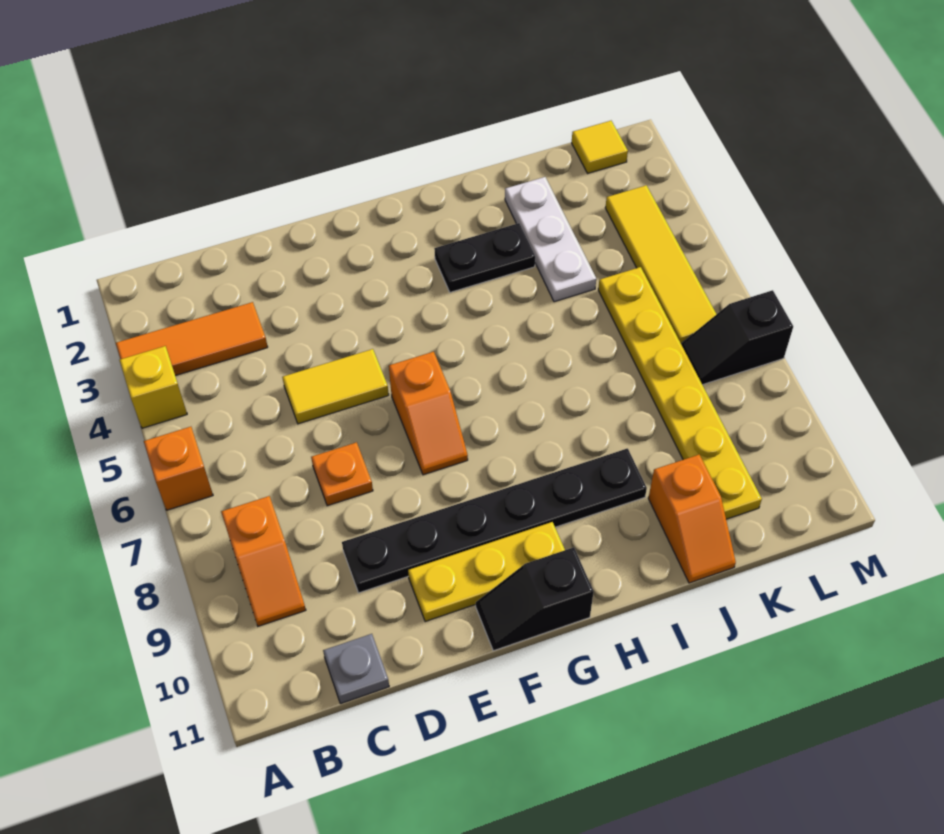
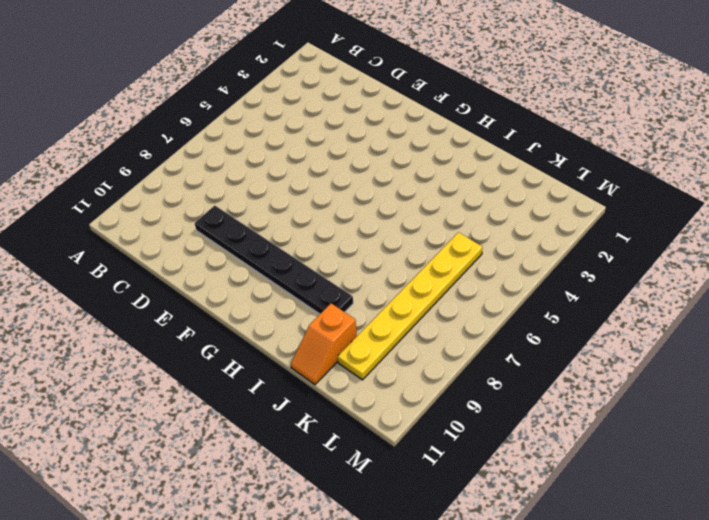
none -> orange tile A3:C3 level 1
none -> yellow brick A4 level 1
none -> orange brick A6 level 1

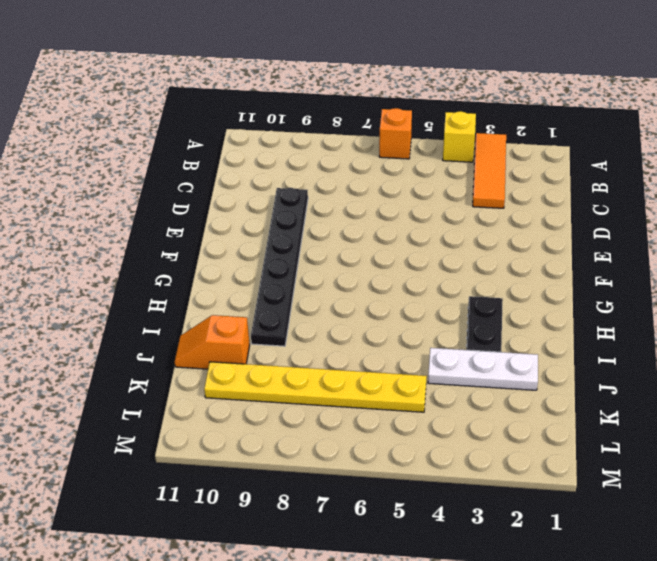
none -> orange slope B8:B9 level 1 top 8
none -> grey plate C11 level 1
none -> yellow tile D5:E5 level 1

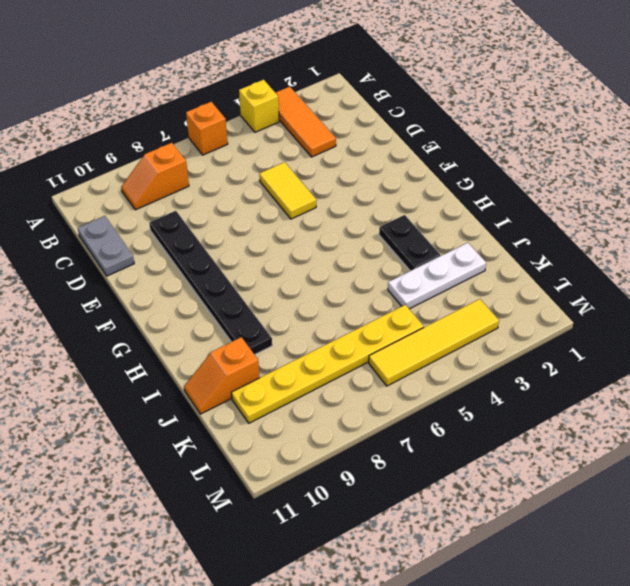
grey plate C11:D11 level 1 -> grey plate C11 level 1
none -> orange plate D7 level 1
none -> yellow plate E10:G10 level 1
none -> orange slope F6:F7 level 1 top 6

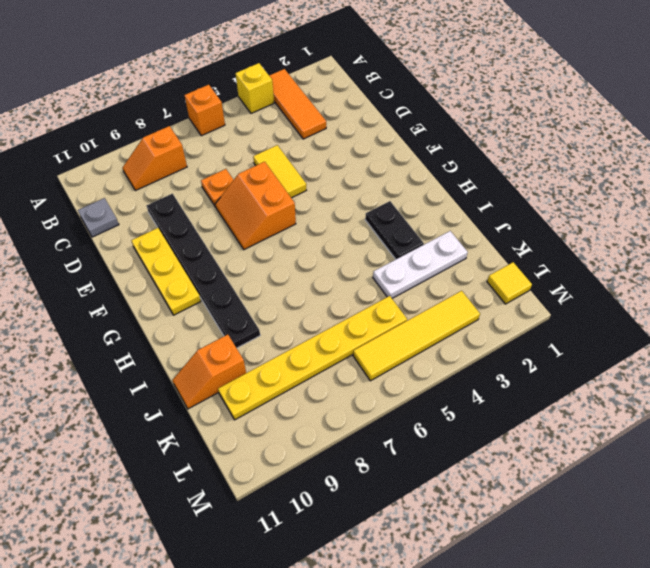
orange slope E6:F7 level 1 top 6 -> orange slope F6:F7 level 1 top 6
none -> black slope F11:G11 level 1 top G
none -> black slope L7:M7 level 1 top M

